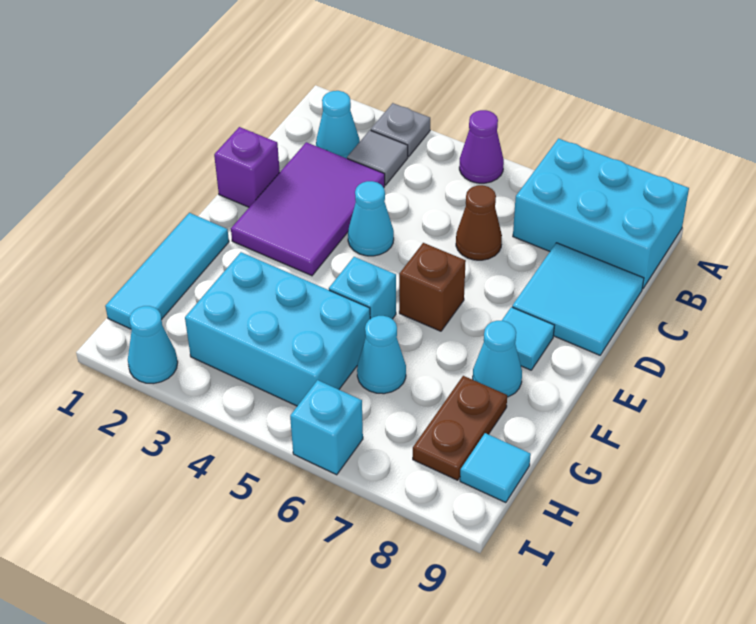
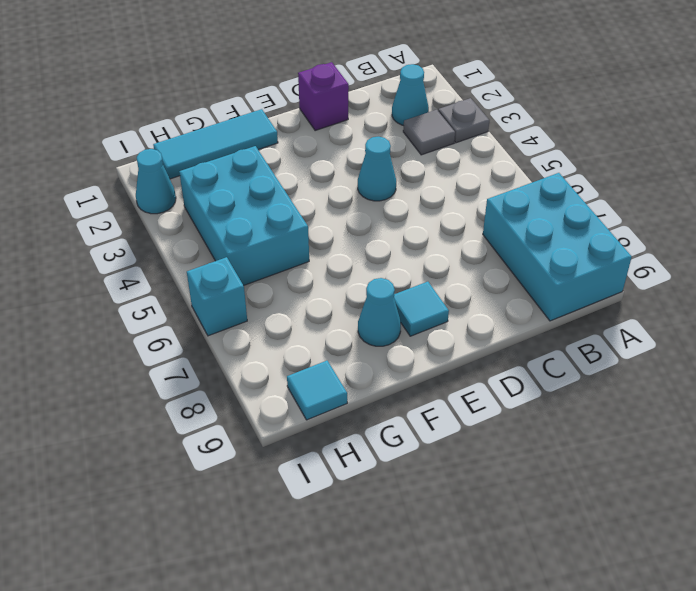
none -> purple cone A5 level 1
none -> purple tile C2:E3 level 1
none -> brown cone C6 level 1

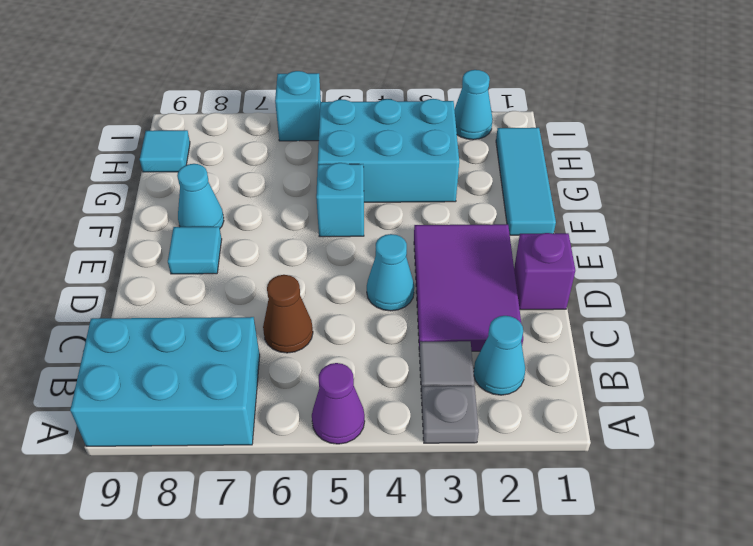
none -> cyan tile C8:D9 level 1
none -> brown brick E6 level 1
none -> cyan cone G6 level 1

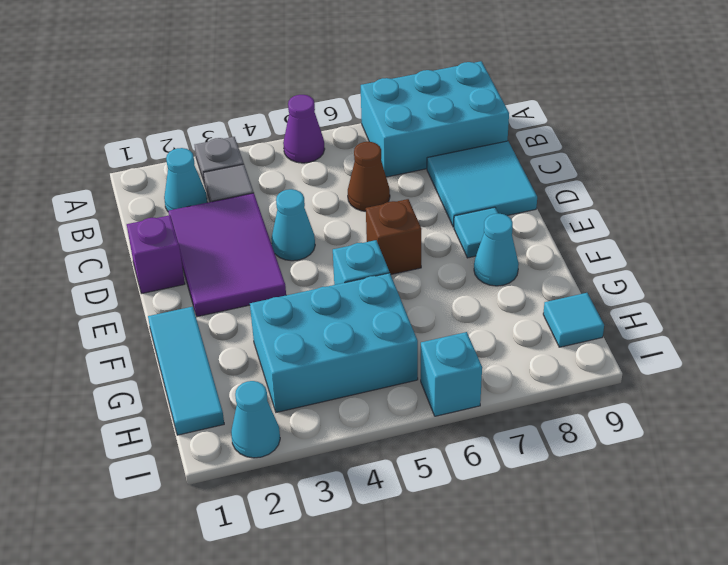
none -> cyan cone G6 level 1
none -> brown plate G8:H8 level 1

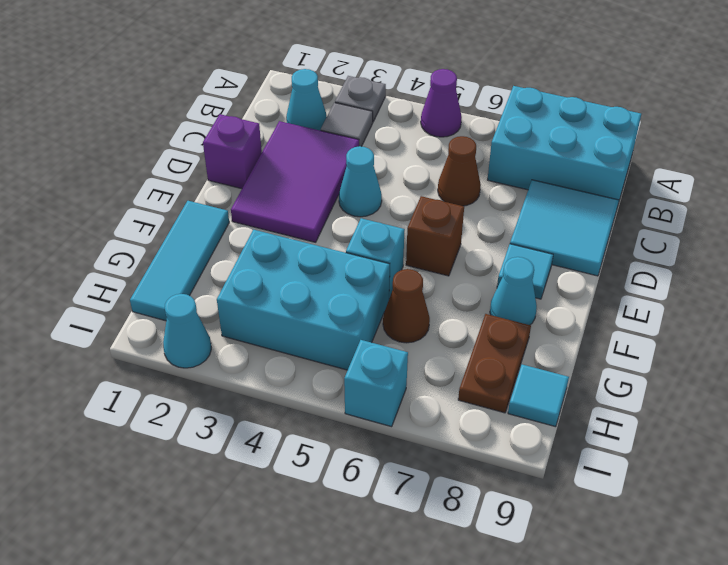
brown cone G6 level 1 -> cyan cone G6 level 1

